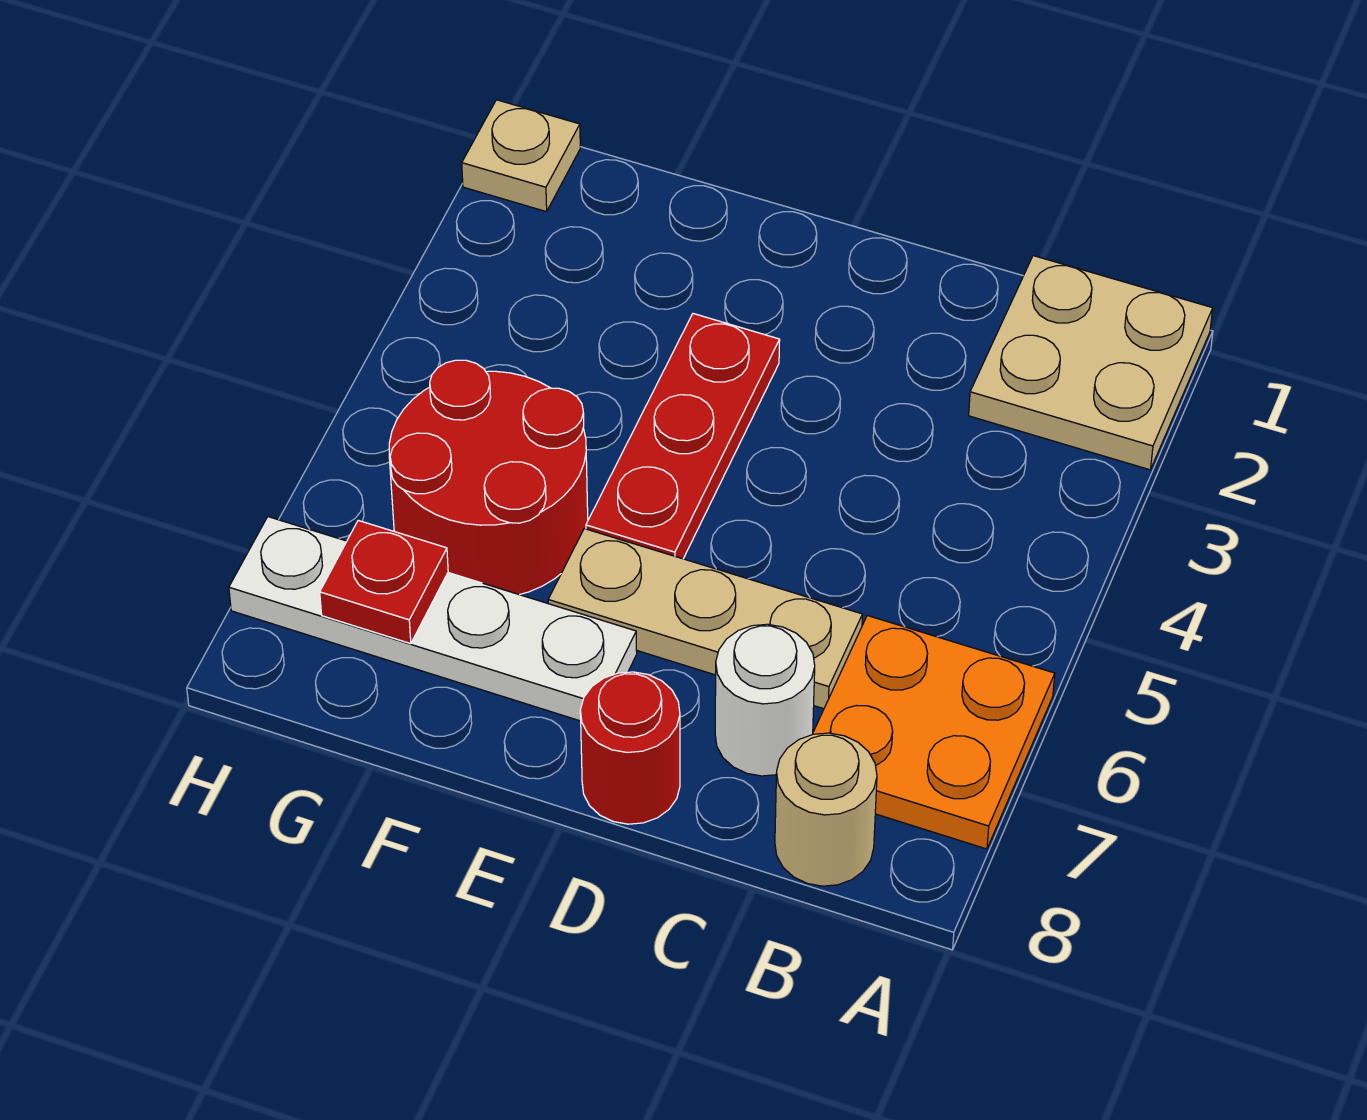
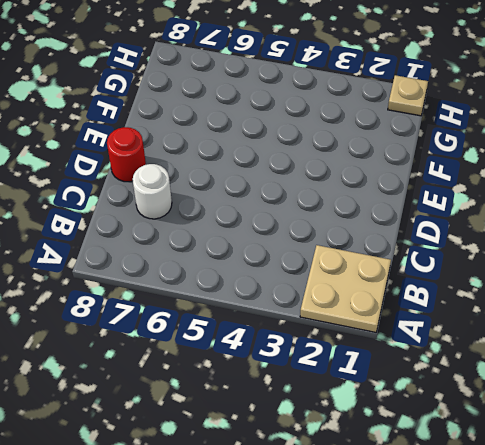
none -> orange plate A6:B7 level 1
none -> tan round brick B8 level 1

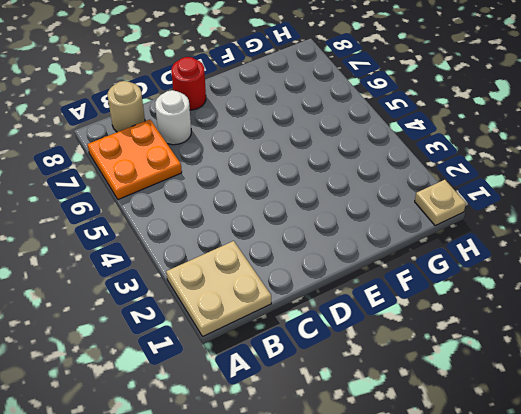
none -> tan plate C6:E6 level 1
none -> red plate E3:E5 level 1

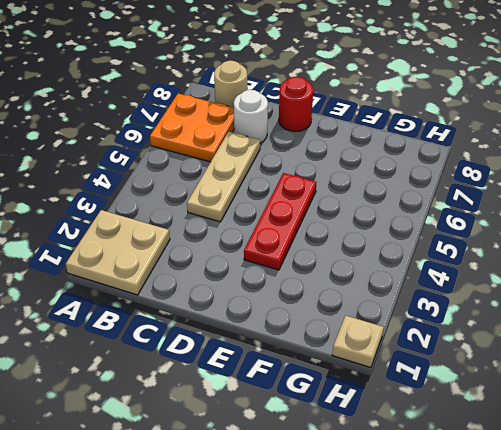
tan plate C4:C6 level 1 -> tan plate C6:E6 level 1
none -> white plate E7:H7 level 1
none -> red round brick F5:G6 level 1

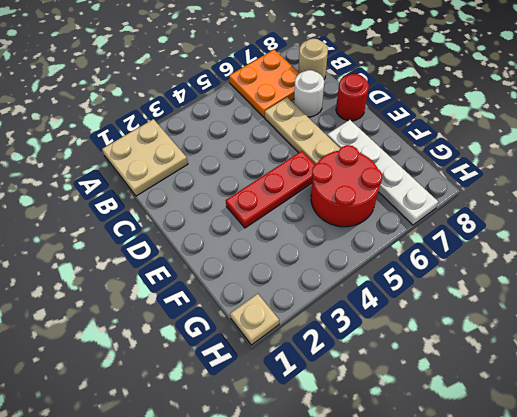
none -> red plate G7 level 2

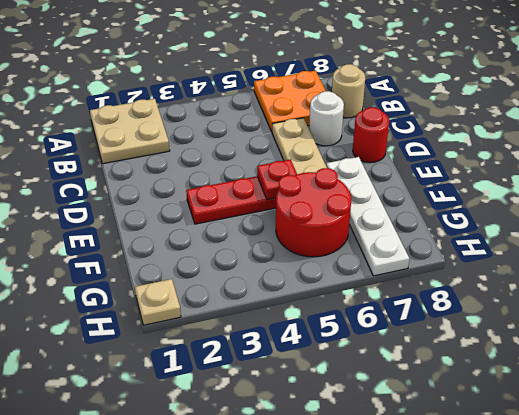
red plate E5 level 2 -> red plate G7 level 2

